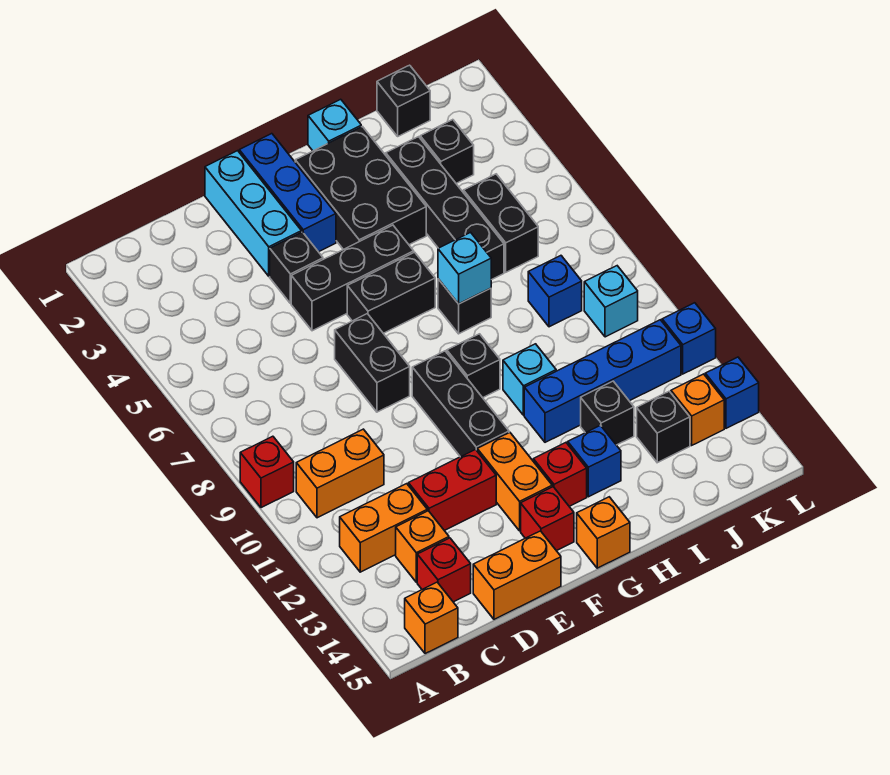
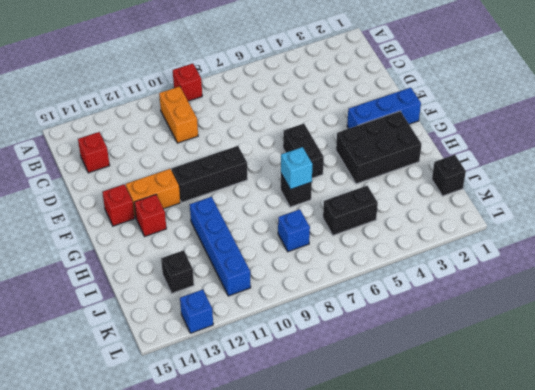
none -> orange brick B12:C12 level 1
none -> orange brick B15 level 1
none -> orange brick C13 level 1
none -> red brick D12:E12 level 1

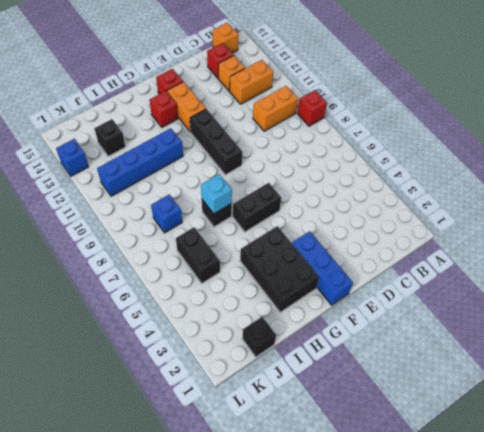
none -> red brick D12:E12 level 1
none -> orange brick D15:E15 level 1
none -> cyan brick E1:E3 level 1
none -> black brick E4 level 1

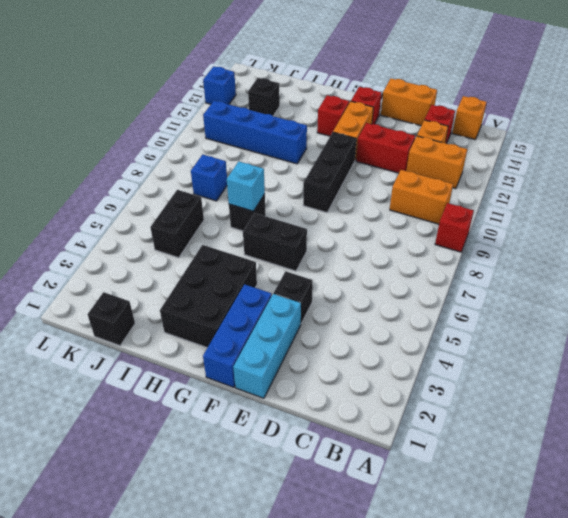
none -> black brick E5:G5 level 1
none -> black brick E7:E8 level 1
none -> black brick G9 level 1
none -> orange brick G15 level 1

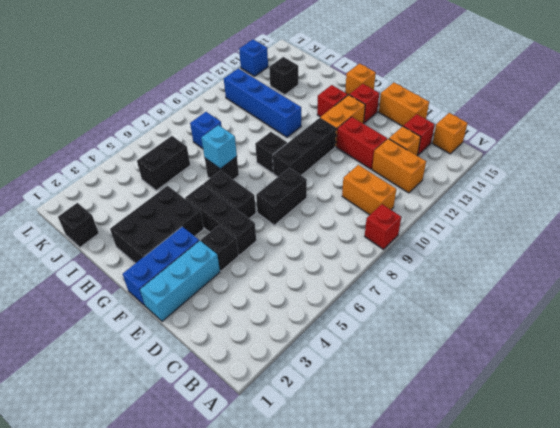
none -> cyan brick H1 level 1
none -> cyan brick H10 level 1
none -> blue brick H13 level 1
none -> black brick I3:I6 level 1

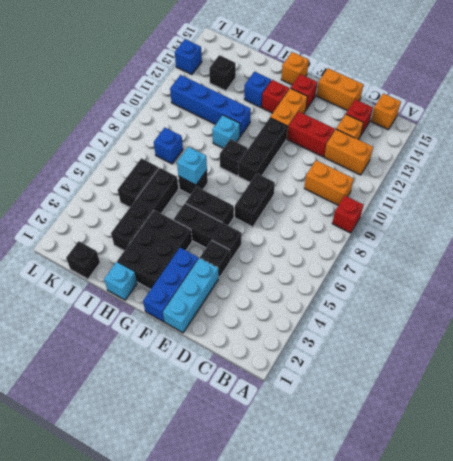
none -> black brick I12 level 1
none -> black brick J3 level 1
none -> cyan brick K9 level 1
none -> orange brick K13 level 1

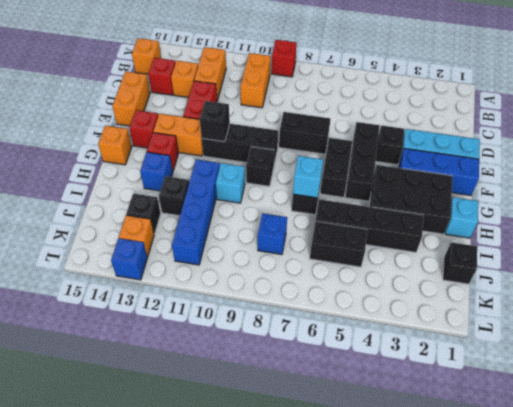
black brick F11 level 2 -> black brick J3 level 1
none -> cyan brick K9 level 1
none -> blue brick L11 level 1

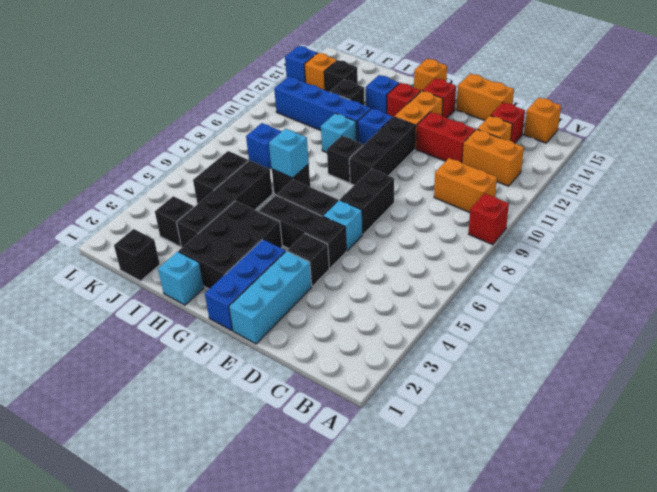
cyan brick E6 level 1 -> cyan brick K9 level 1
blue brick G11 level 1 -> blue brick L11 level 1

